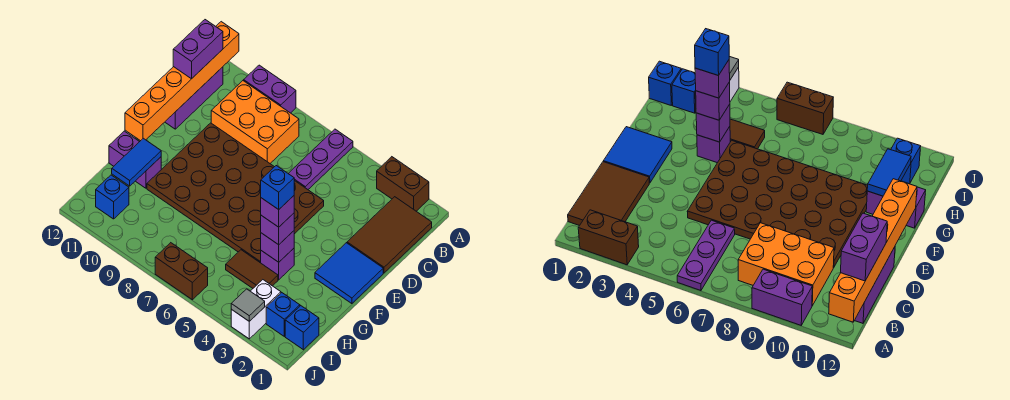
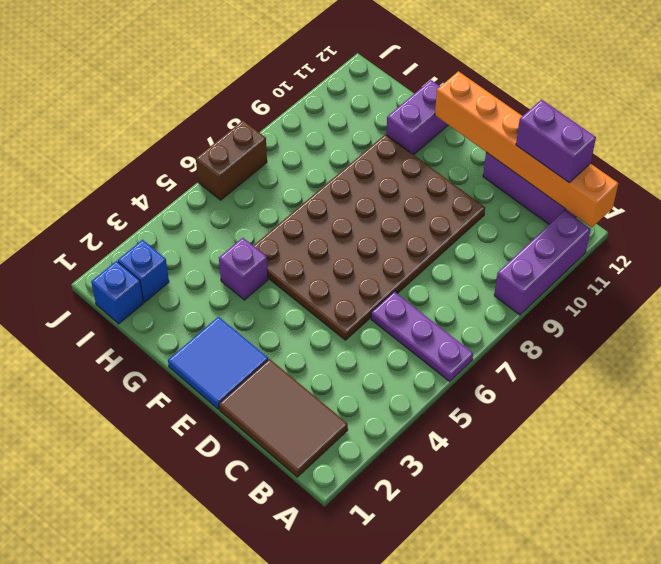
purple brick A9:A11 level 1 -> purple brick A9:A10 level 1
none -> brown brick A2:A3 level 1
none -> orange brick B8:C10 level 1
none -> brown tile H4:H5 level 1

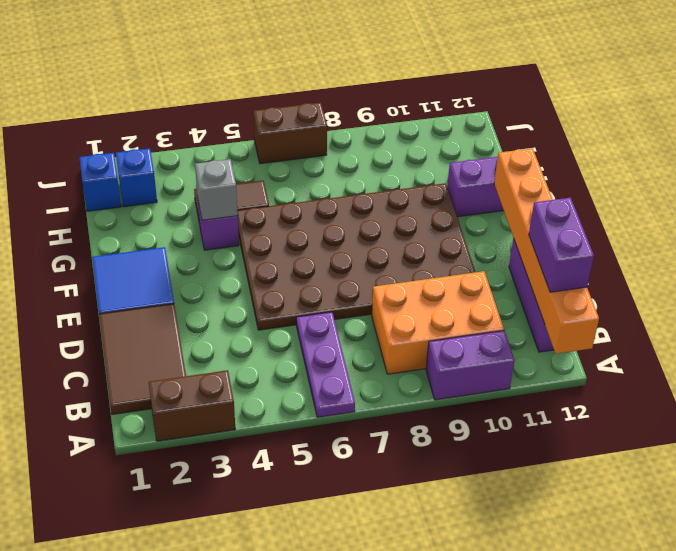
grey brick G4 level 2 -> purple brick G4 level 2
none -> white brick I3:J3 level 1
none -> blue brick I11 level 1
none -> blue tile G11:H11 level 2

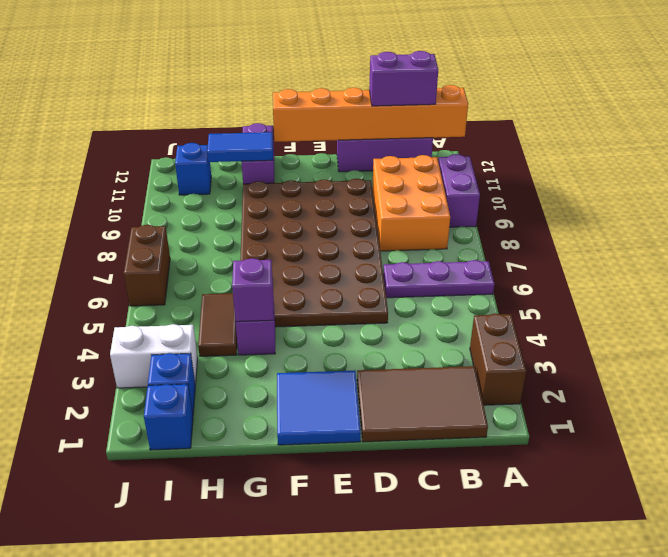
none -> grey tile J3 level 2
none -> purple brick G4 level 3
none -> purple brick G4 level 4

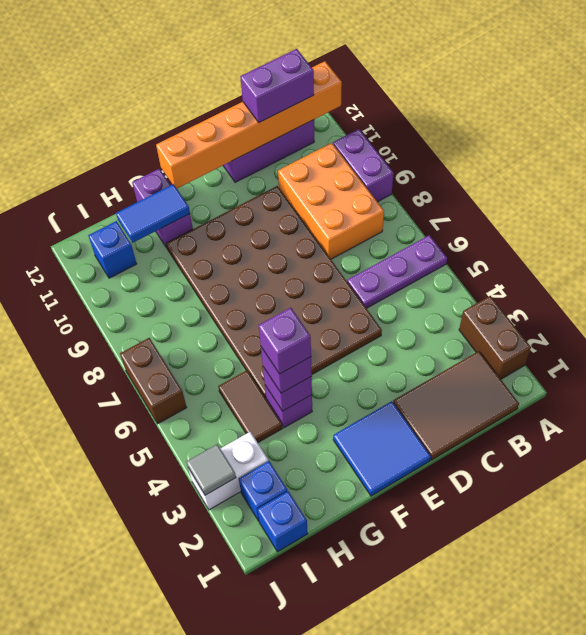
none -> blue brick G4 level 5

